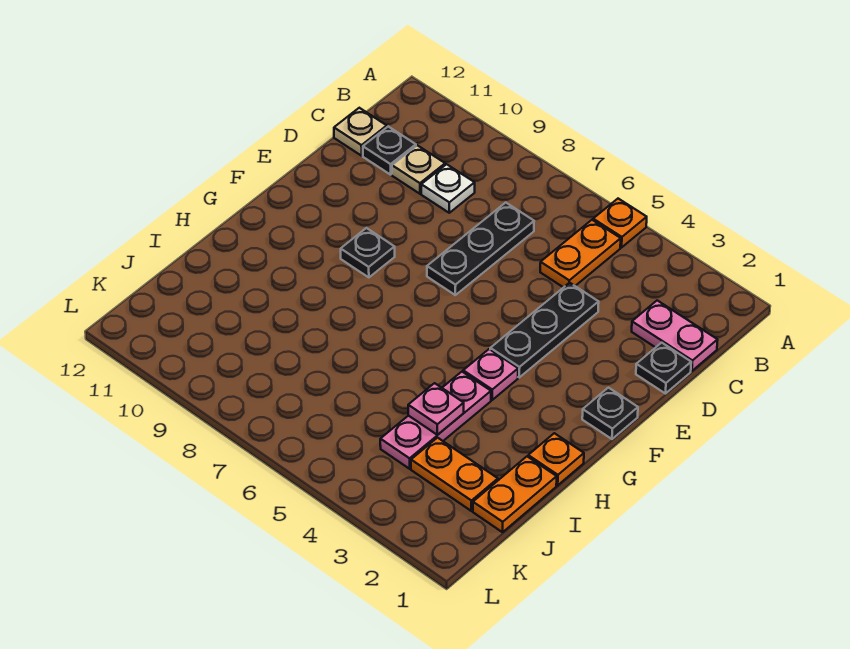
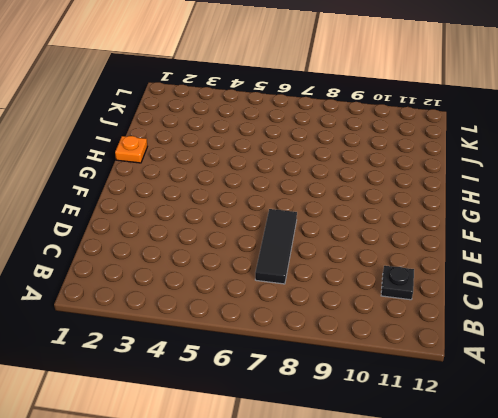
black tile C7:E7 level 1 -> black plate C7:E7 level 1
none -> orange plate A5 level 1
none -> orange plate B5:C5 level 1
none -> pink plate C1:C2 level 1

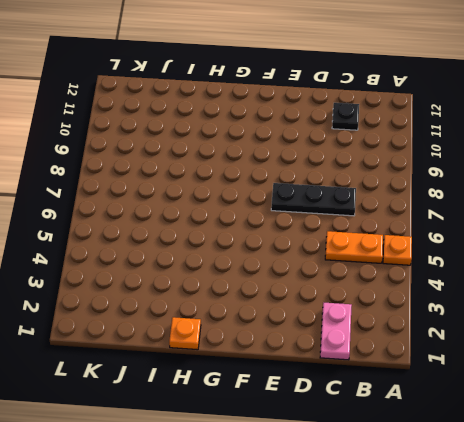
none -> white plate C9 level 1
none -> tan plate C10 level 1
none -> tan plate C12 level 1

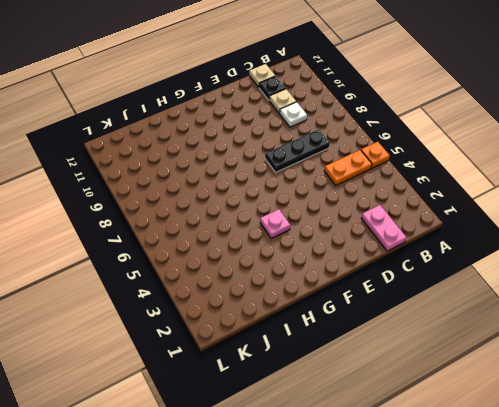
none -> black plate D1 level 1
none -> black plate D4:F4 level 1
none -> black plate F1 level 1

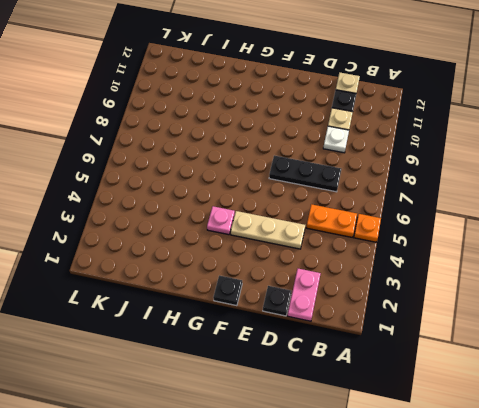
tan plate D4:F4 level 1 -> black plate D4:F4 level 1
none -> black plate F9 level 1
none -> orange plate H1 level 1
none -> pink plate H4:J4 level 1

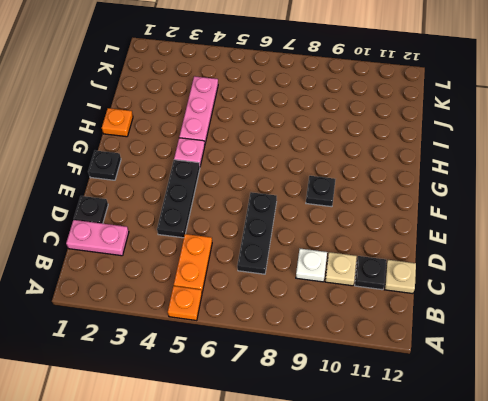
none -> orange plate I1:J1 level 1
none -> orange plate J2:J3 level 1
none -> pink plate I4 level 2

